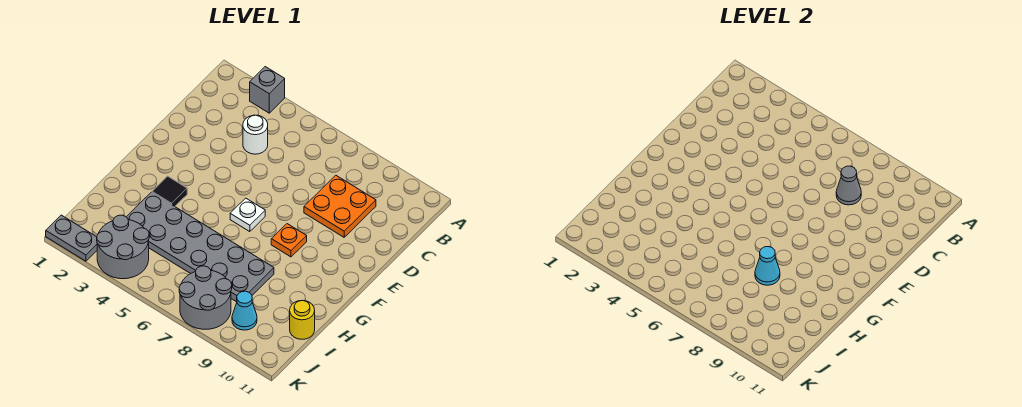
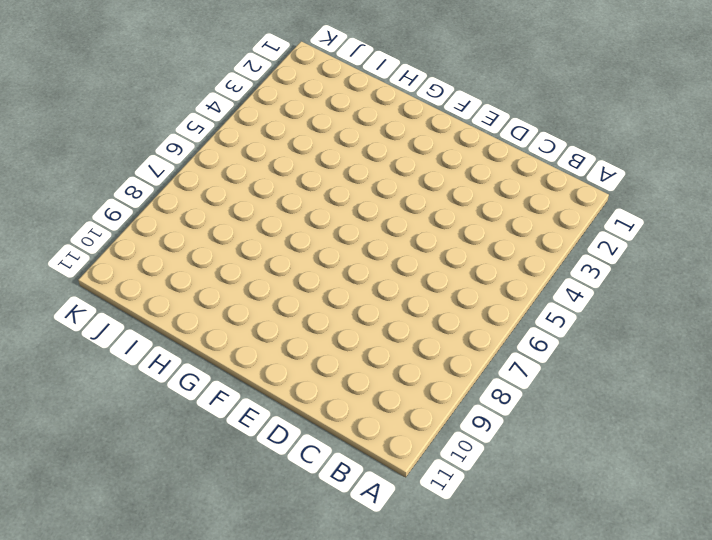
none -> grey brick A3 level 1
none -> white round brick C4 level 1
none -> orange plate C8:D9 level 1

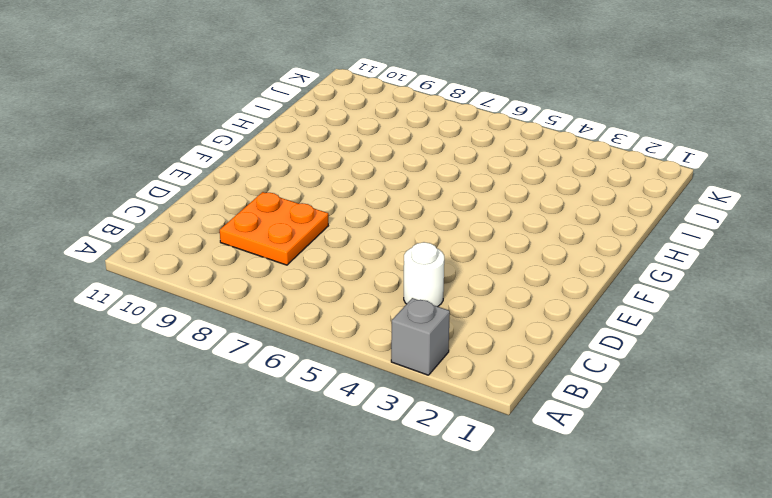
none -> white plate F6 level 1
none -> orange plate F8 level 1
none -> black tile G3 level 1

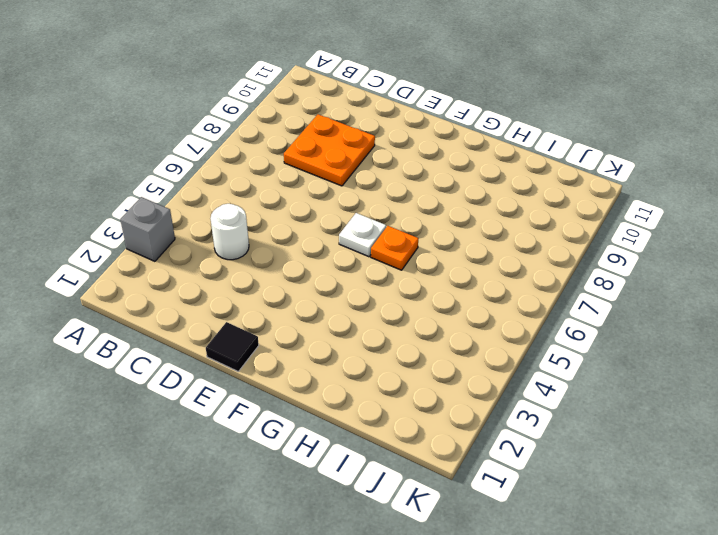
black tile E1 level 1 -> black tile G3 level 1
orange plate G6 level 1 -> orange plate F8 level 1
none -> grey plate H3:I8 level 1
none -> yellow round brick I11 level 1
none -> grey round brick J3:K4 level 1

